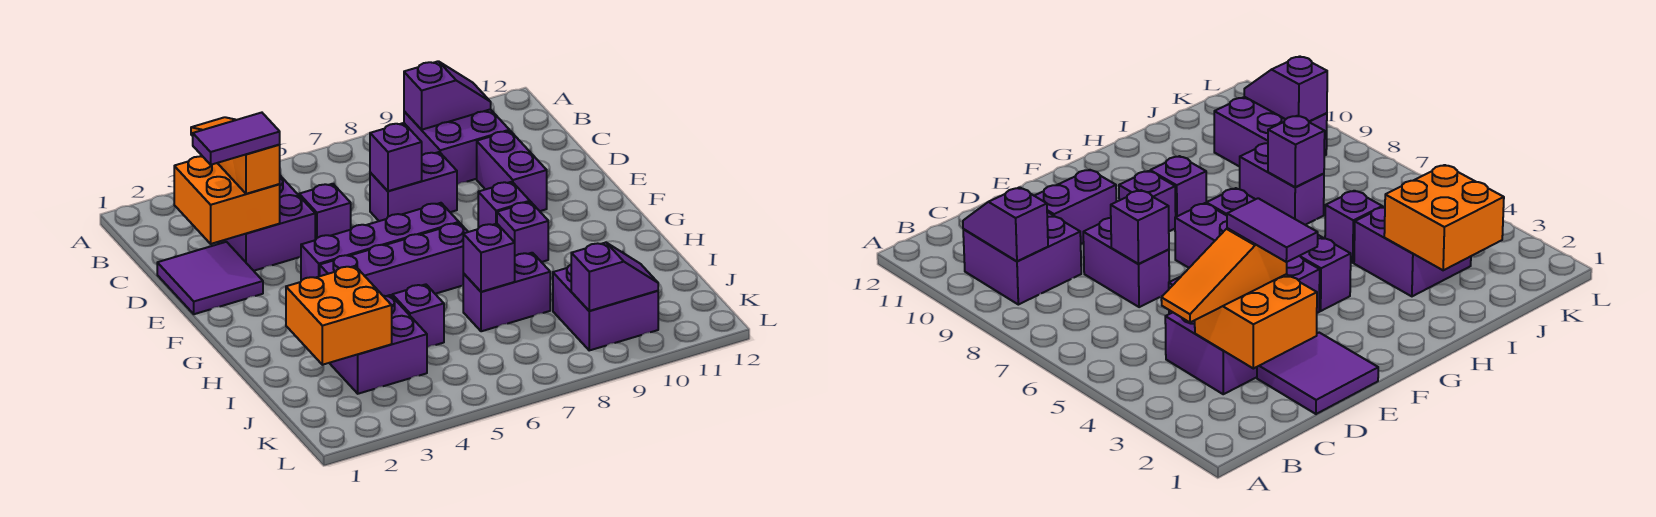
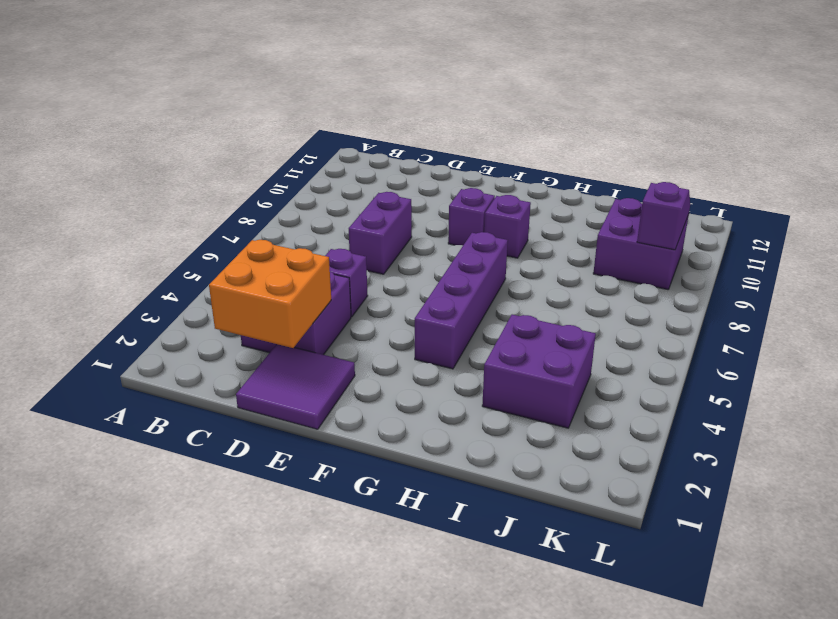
none -> purple brick B9:C10 level 1
none -> purple brick D10:E10 level 1
none -> purple brick F4:F7 level 1

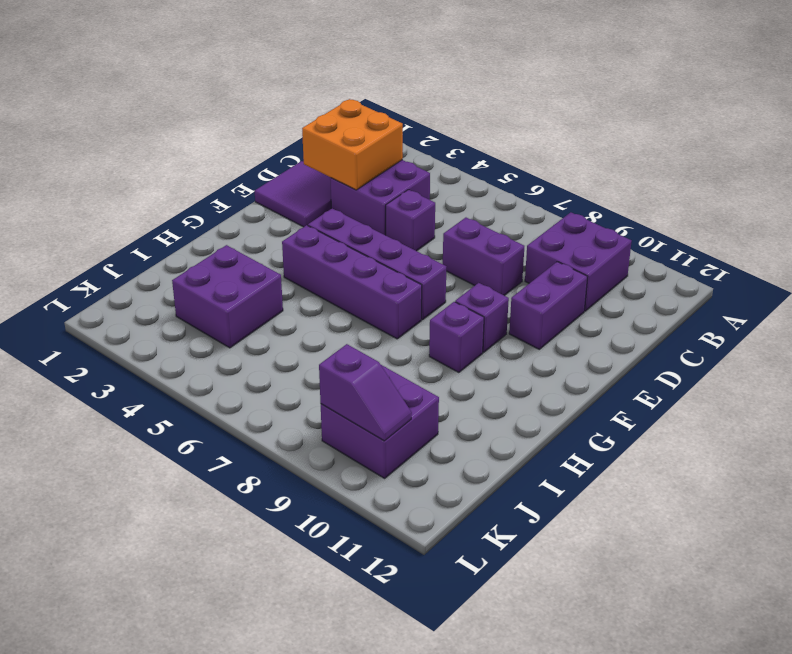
none -> purple brick I5 level 1
none -> purple brick I7:I8 level 1
none -> purple slope B9:B10 level 2 top 9

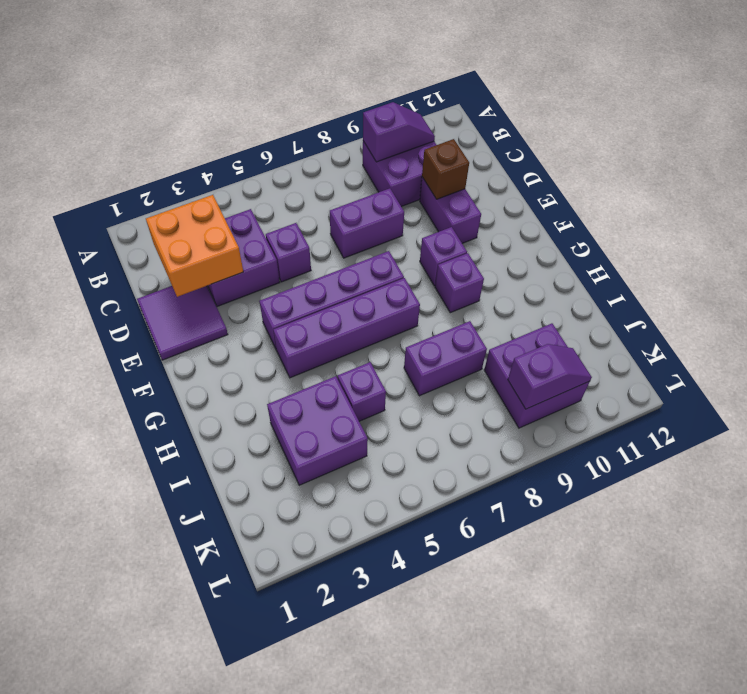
brown brick D10 level 2 -> none
none -> purple brick D7 level 2
none -> orange brick I2:J3 level 2
none -> purple brick I7 level 2

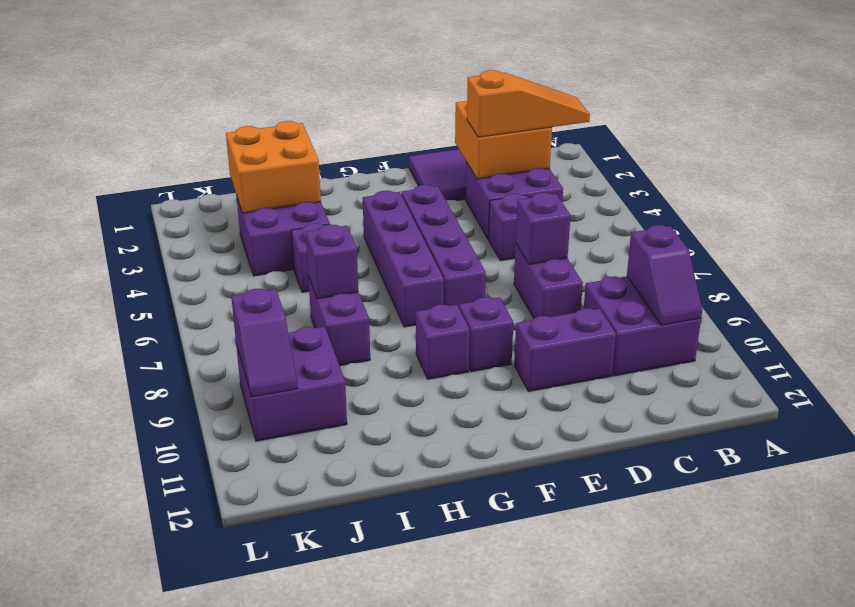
none -> purple tile D2:D3 level 4

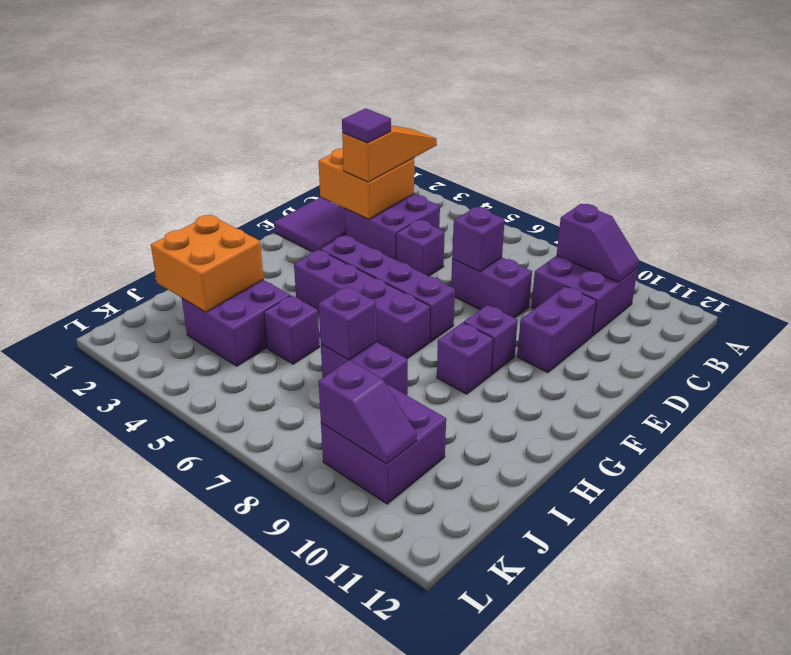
purple tile D3 level 4 -> purple tile D2:D3 level 4

